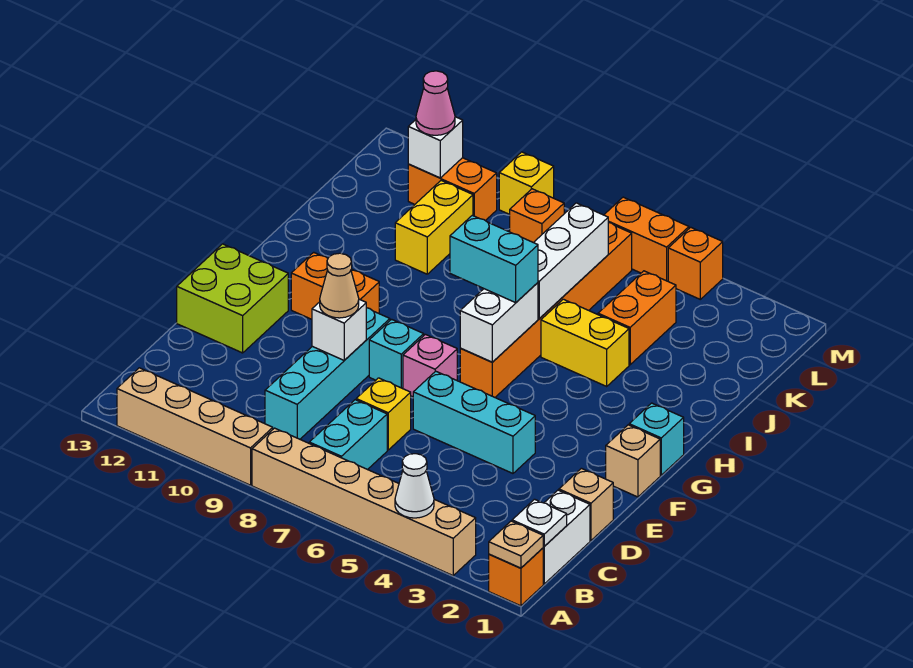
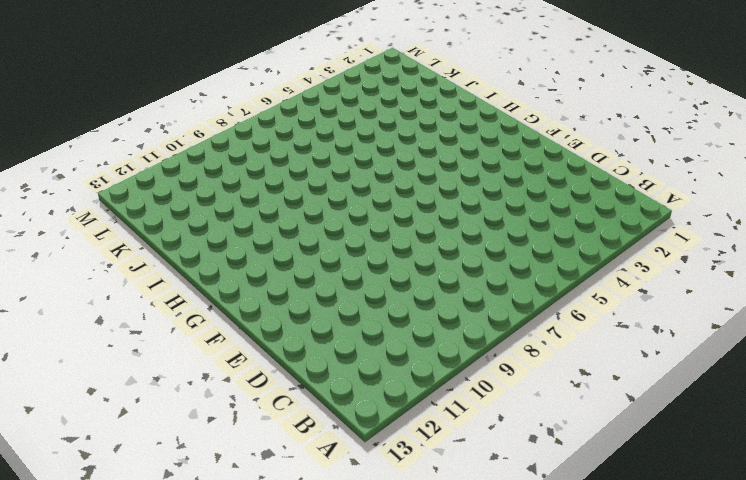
none -> orange brick A1 level 1
none -> tan brick A3:A8 level 1
none -> tan brick A9:A12 level 1
none -> white brick B1:C1 level 1

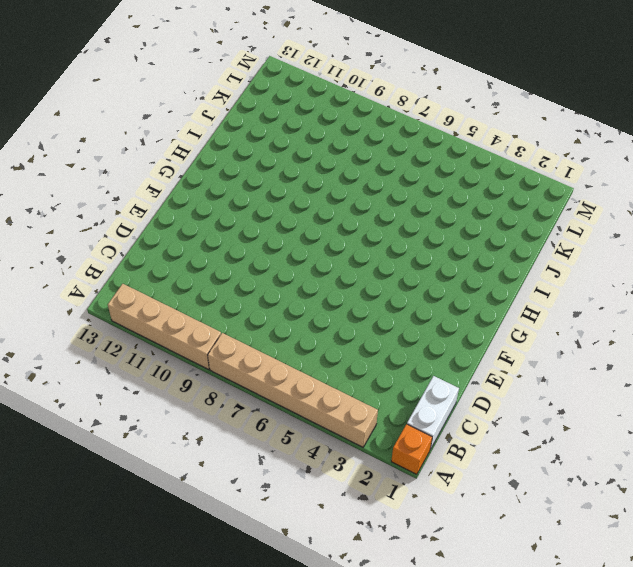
none -> cyan brick B7:C7 level 1
none -> cyan brick C9:F9 level 1
none -> tan brick D1 level 1
none -> yellow brick D7 level 1

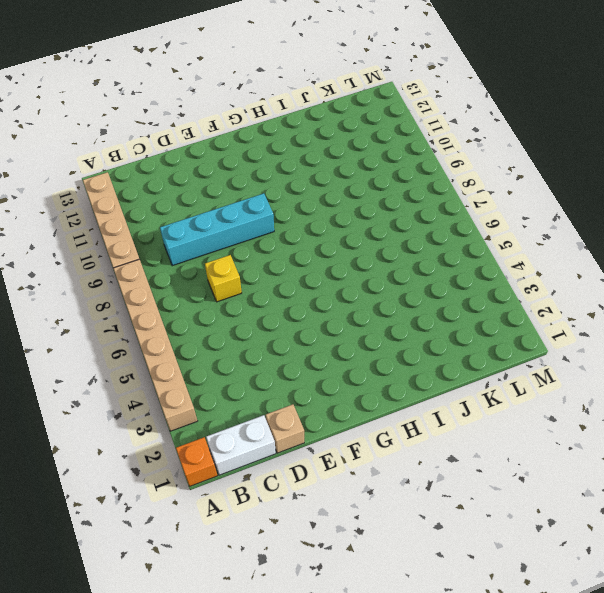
none -> cyan brick B7:C7 level 1
none -> cyan brick E4:E6 level 1
none -> lime brick E12:F13 level 1
none -> tan brick F1 level 1

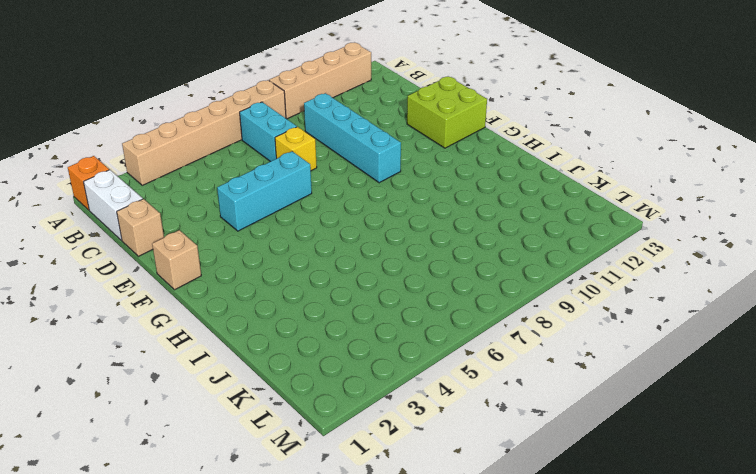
none -> pink brick F7 level 1
none -> cyan brick F8 level 1
none -> cyan brick G1 level 1
none -> orange brick G6:L6 level 1

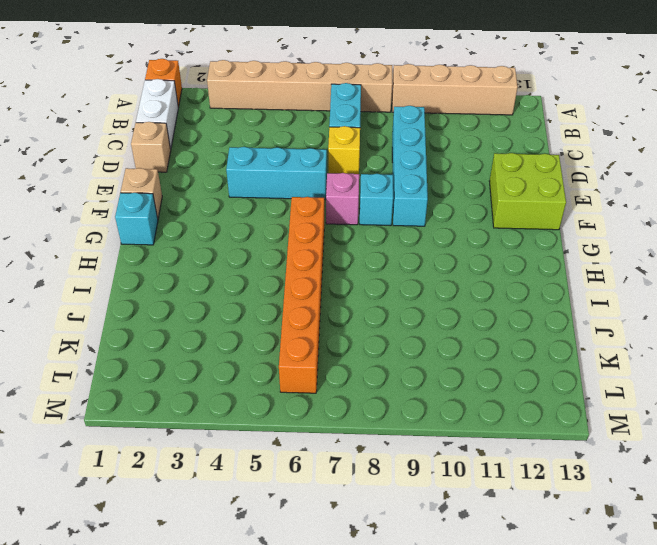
none -> orange brick G10:G11 level 1
none -> yellow brick I4:I5 level 1
none -> orange brick J4:K4 level 1
none -> yellow brick J10:K10 level 1

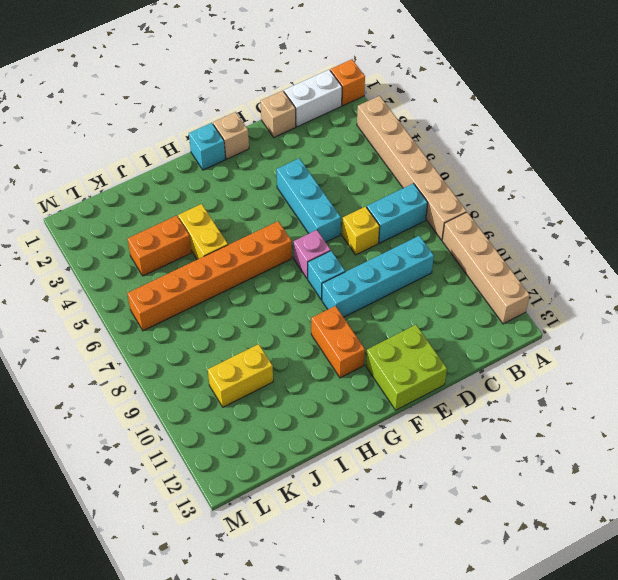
none -> orange brick L8 level 1
none -> orange brick L10:L11 level 1
none -> orange brick M4 level 1
none -> orange brick M5:M6 level 1

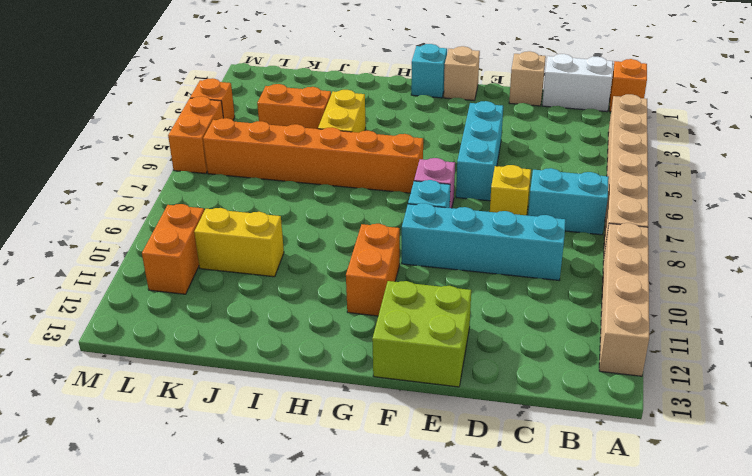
none -> orange brick L8 level 1
none -> yellow brick M9 level 1
none -> tan plate A1 level 2
none -> white cone A4 level 2

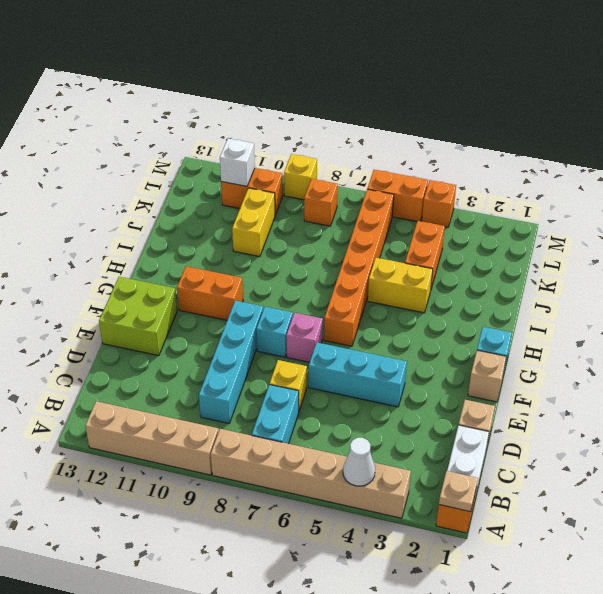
none -> white plate B1 level 2
none -> white brick E9 level 2
none -> white brick G6:H6 level 2
none -> white brick I6:K6 level 2

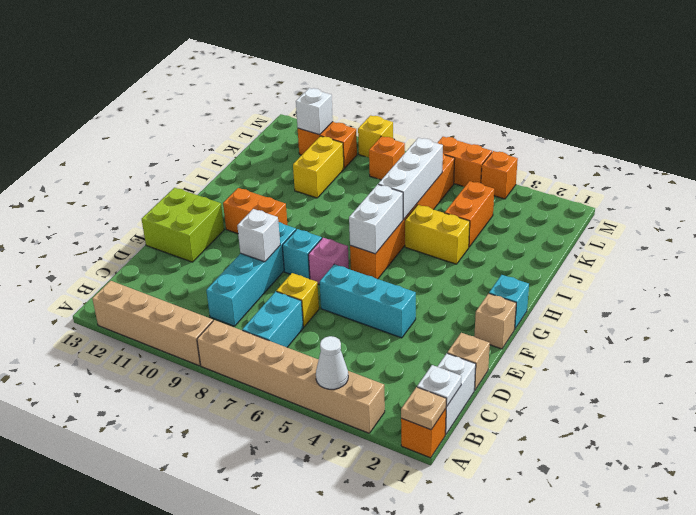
none -> tan cone E9 level 3
none -> cyan brick H6:H7 level 3
none -> pink cone L11 level 3

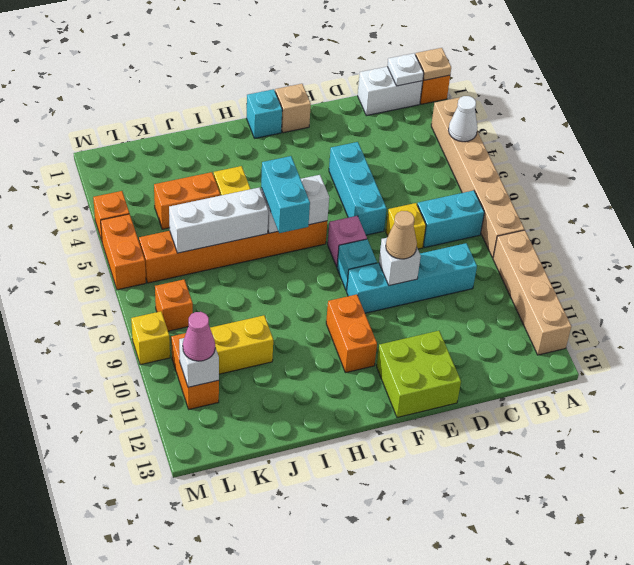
none -> tan brick D1 level 1

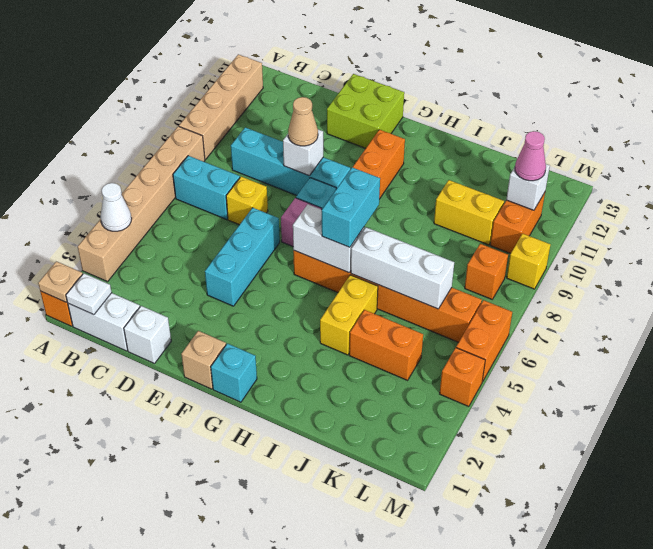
white brick D1 level 1 -> tan brick D1 level 1

